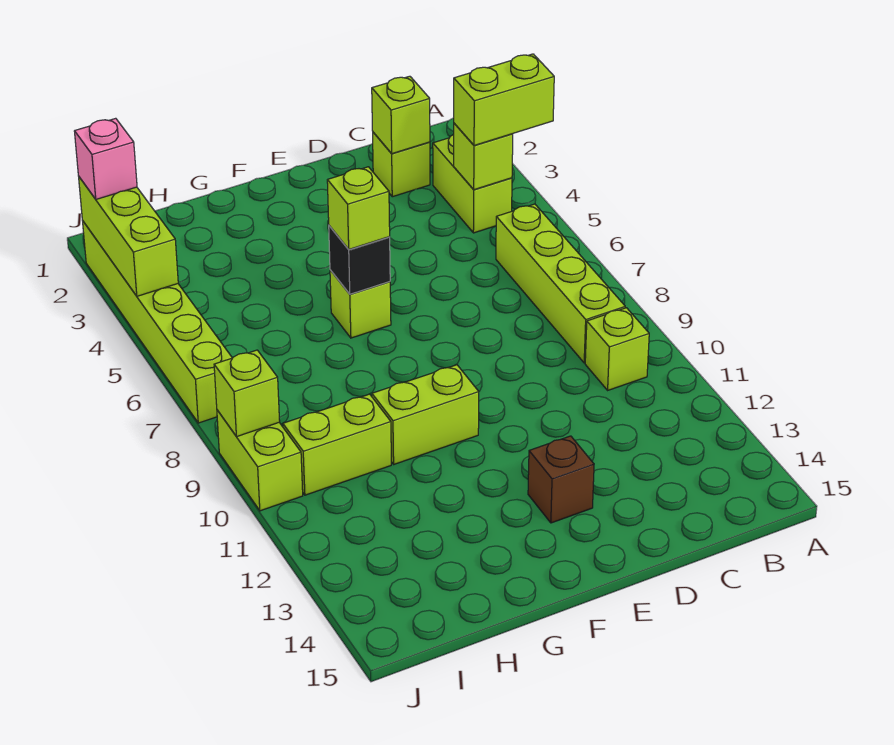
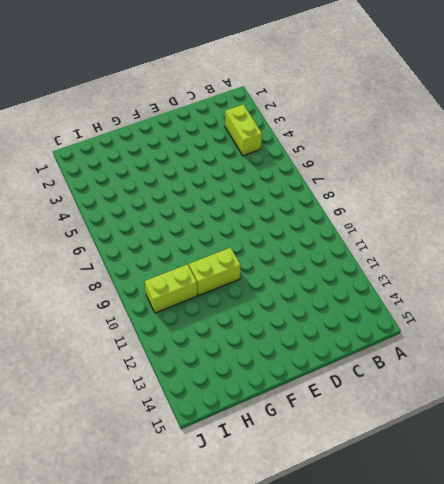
none -> lime brick B6:B9 level 1
none -> lime brick B10 level 1
none -> lime brick C2 level 1

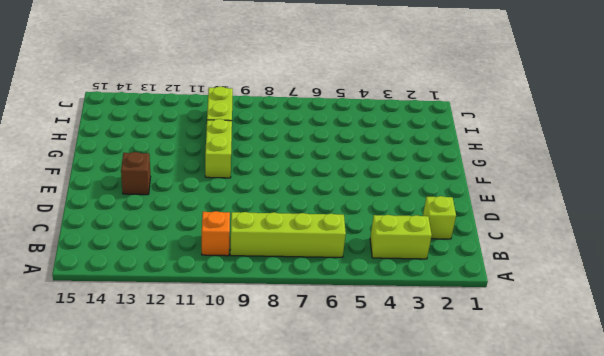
orange brick B10 level 1 -> lime brick B10 level 1
none -> lime brick F6 level 1
none -> lime brick J2:J7 level 1
none -> lime brick J9:J10 level 1

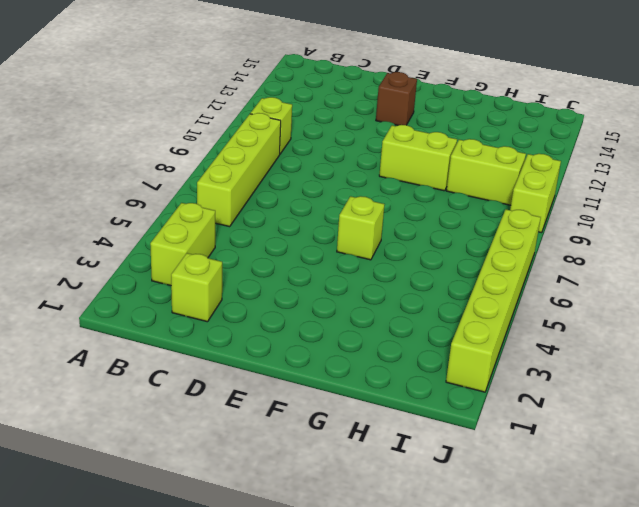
none -> lime brick B4 level 2
none -> lime brick C2 level 2
none -> black brick F6 level 2

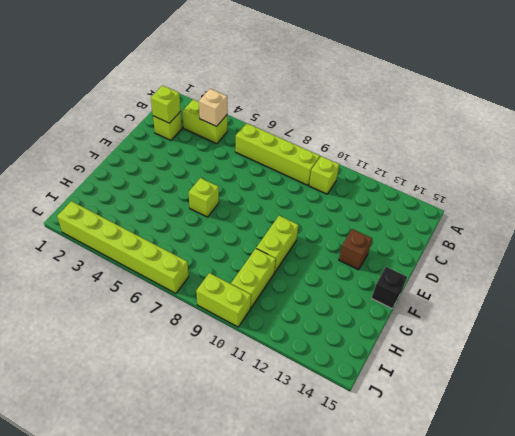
tan brick B4 level 2 -> lime brick B4 level 2
black brick F15 level 1 -> black brick F6 level 2
none -> lime brick J2:J4 level 2
none -> lime brick J9 level 2
none -> lime brick A4:B4 level 3

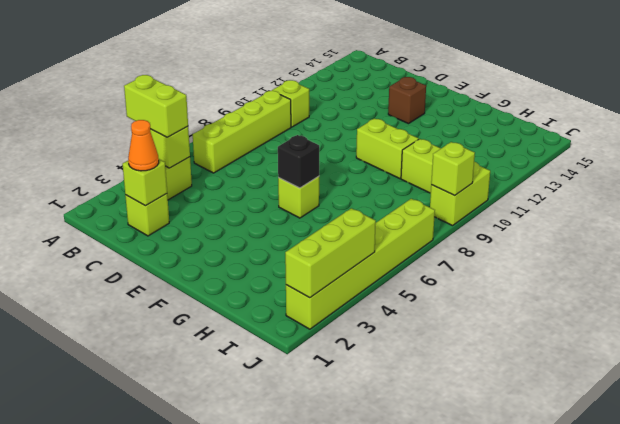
orange cone C2 level 3 -> none
none -> lime brick F6 level 3
none -> pink brick J2 level 3

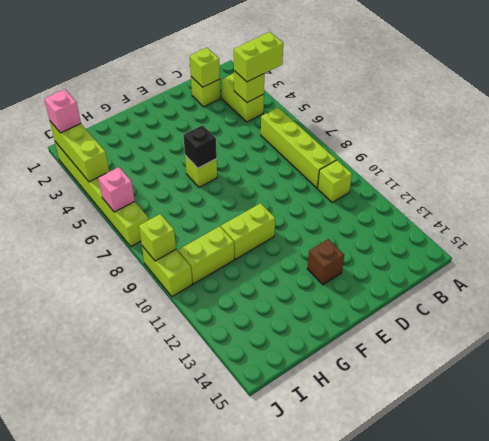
pink brick J6 level 2 -> none
none -> lime brick F6 level 3

